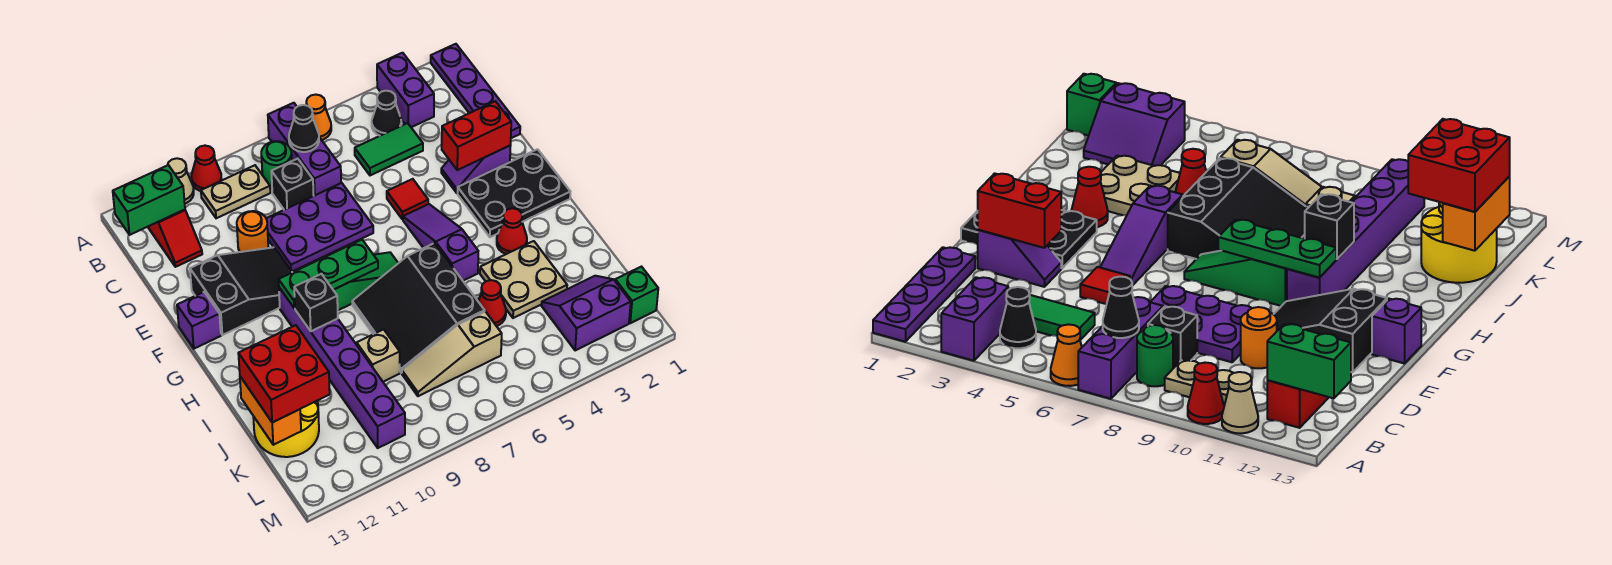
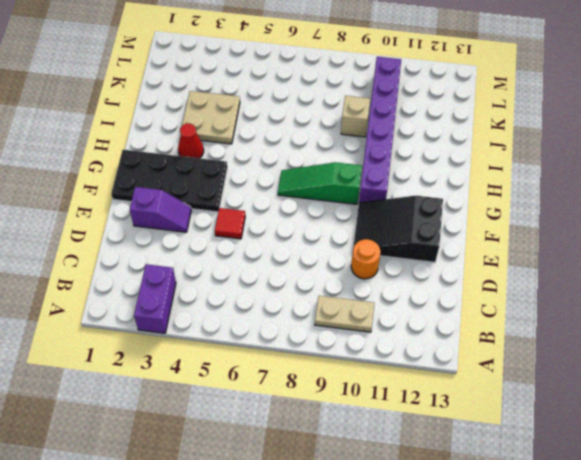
black plate F1:G4 level 1 -> black plate F1:G3 level 1
none -> purple plate A1:D1 level 1
none -> orange cone A6 level 1
none -> purple brick A7:C7 level 1
none -> red cone A10 level 1

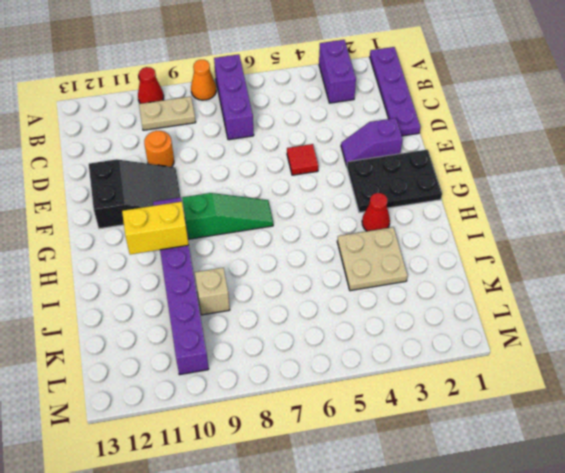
orange cone A8 level 1 -> orange cone A6 level 1
yellow brick H10:H11 level 2 -> black brick H10 level 2
none -> tan cone A11 level 1
none -> black cone B4 level 1
none -> green round brick B8 level 1
none -> red slope B12:C12 level 1 top B

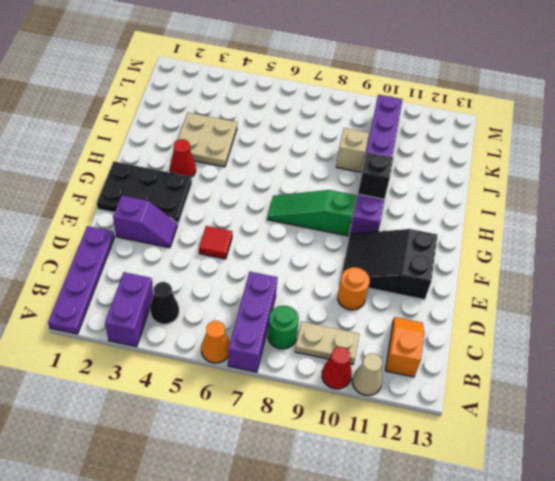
orange slope B12:C12 level 1 top B -> red slope B12:C12 level 1 top B
none -> green tile C4:C5 level 1
none -> black brick C8 level 1
none -> purple plate D7:E9 level 1
none -> purple slope F5:H5 level 1 top H

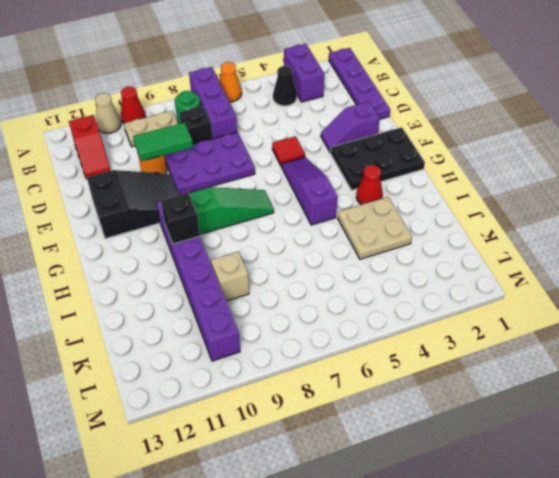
green tile D9:D10 level 2 -> green tile C4:C5 level 1
none -> purple brick F13 level 1
none -> black slope H6:J8 level 1 top 6
none -> red cone J5 level 1
none -> yellow round brick J12:K13 level 1

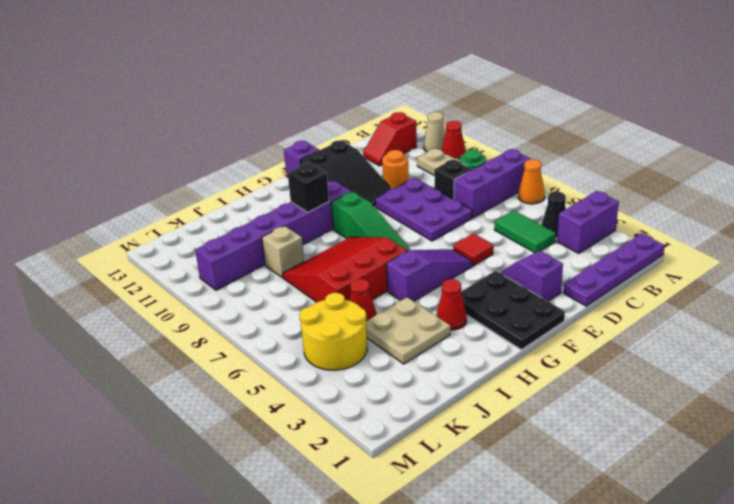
red slope H6:J8 level 1 top 6 -> black slope H6:J8 level 1 top 6
yellow round brick K4:L5 level 1 -> yellow round brick J12:K13 level 1
none -> purple slope K2:L3 level 1 top L
none -> tan slope K6:K8 level 1 top 6
none -> green brick L1 level 1
none -> black cone B7 level 2

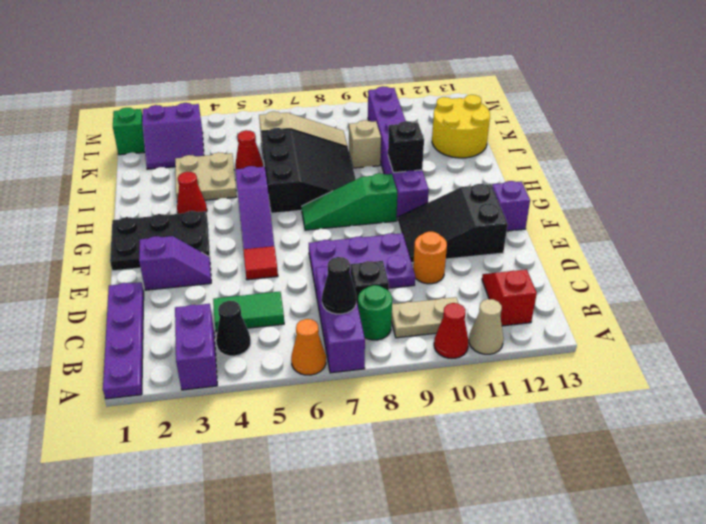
none -> green brick B12:B13 level 2
none -> red brick E2:E3 level 2
none -> green plate G8:G10 level 2
none -> orange brick J13:K13 level 2

